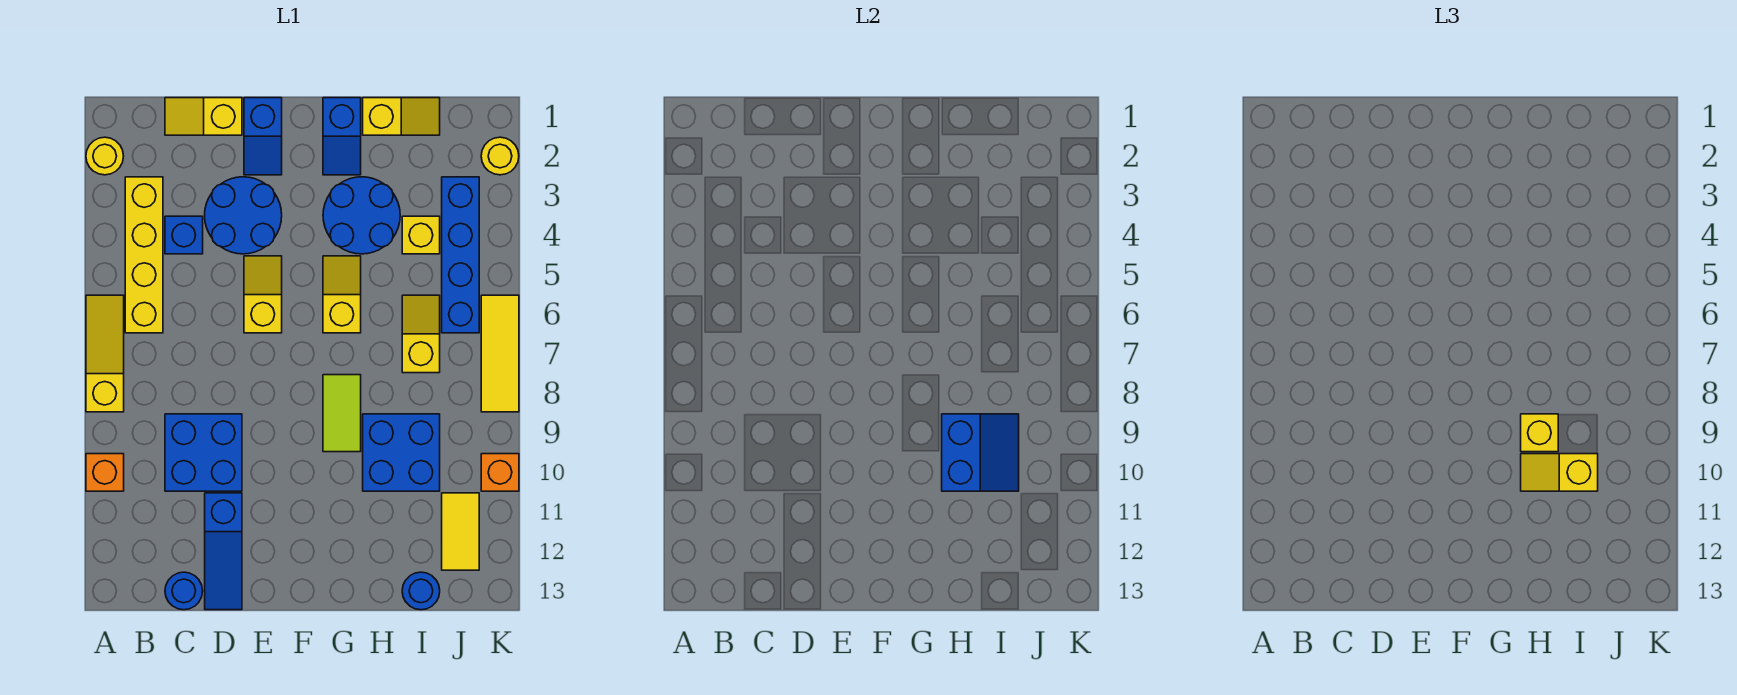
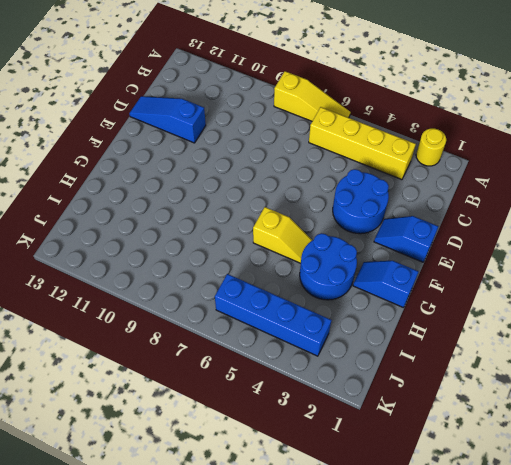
none -> orange brick A10 level 1
none -> yellow slope C1:D1 level 1 top D
none -> blue brick C4 level 1

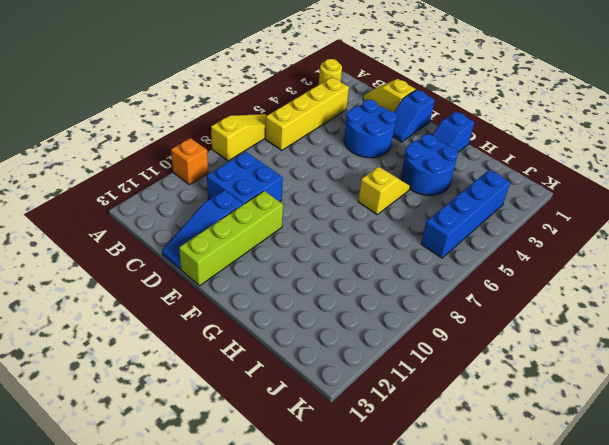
lime brick E10:E13 level 1 -> none
none -> blue brick C4 level 1
none -> blue round brick C13 level 1
none -> yellow slope E5:E6 level 1 top 6

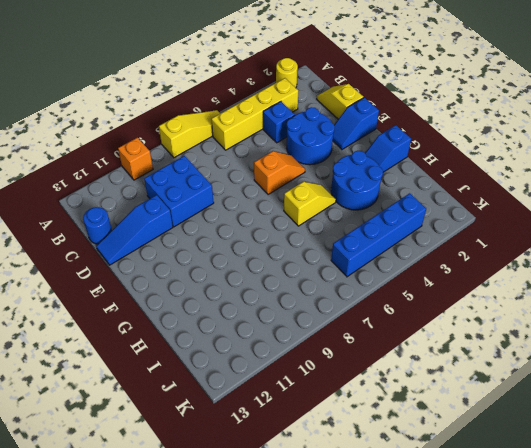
orange slope E5:E6 level 1 top 6 -> yellow slope E5:E6 level 1 top 6
none -> lime tile G8:G9 level 1
none -> yellow slope H1:I1 level 1 top H
none -> blue brick H9:I10 level 1

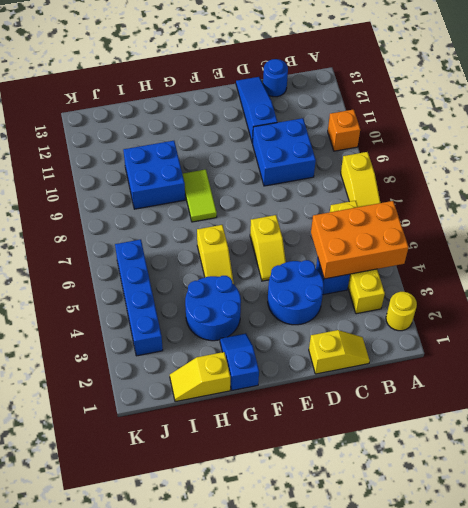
orange brick A4:C5 level 2 -> none
none -> blue slope E1:E2 level 1 top 1
none -> yellow brick I4 level 1
none -> yellow slope I6:I7 level 1 top 7

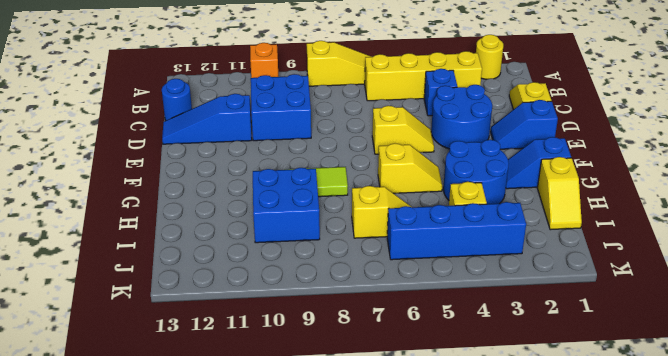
none -> blue round brick I13 level 1
none -> yellow tile J11:J12 level 1
none -> yellow round brick K2 level 1

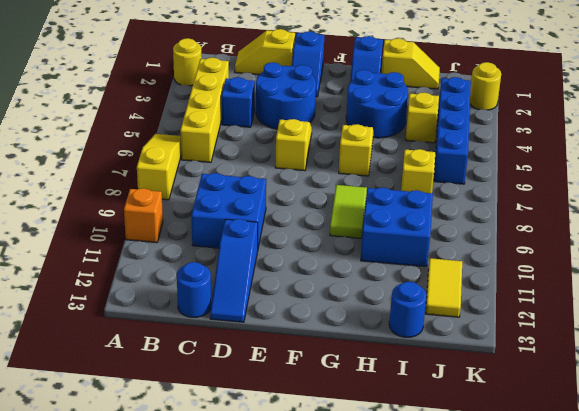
none -> yellow tile K6:K8 level 1
none -> orange brick K10 level 1
none -> blue slope H9:I10 level 2 top H

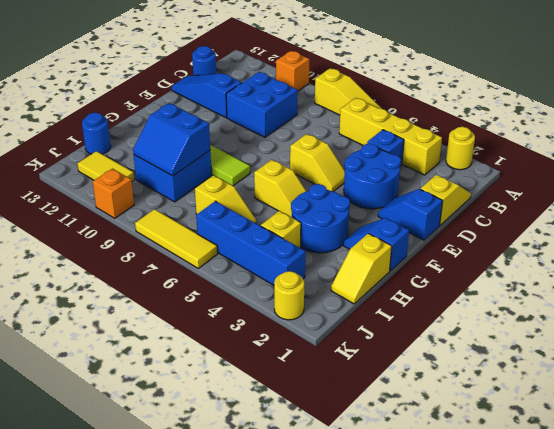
none -> yellow brick H9 level 3
none -> yellow slope H10:I10 level 3 top I

